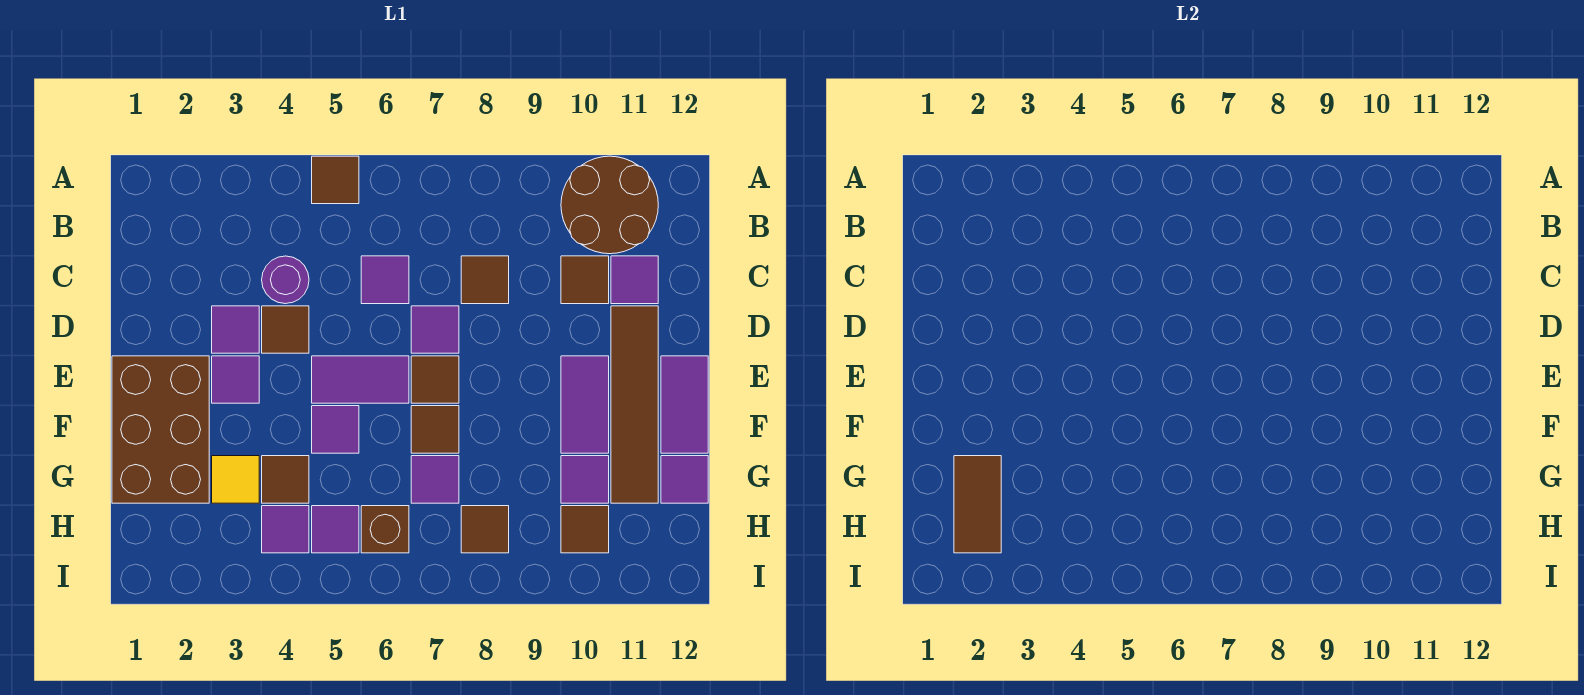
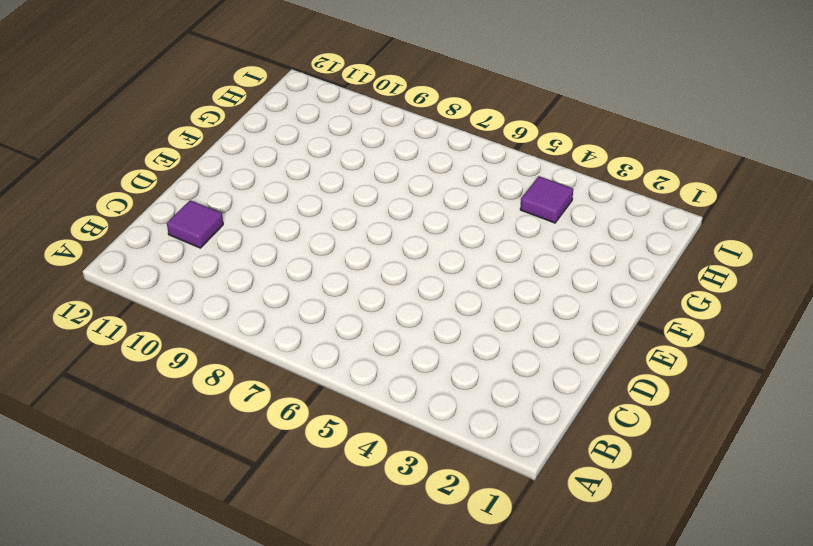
none -> brown tile A5 level 1
none -> brown round brick A10:B11 level 1
none -> purple round brick C4 level 1
none -> purple tile C6 level 1

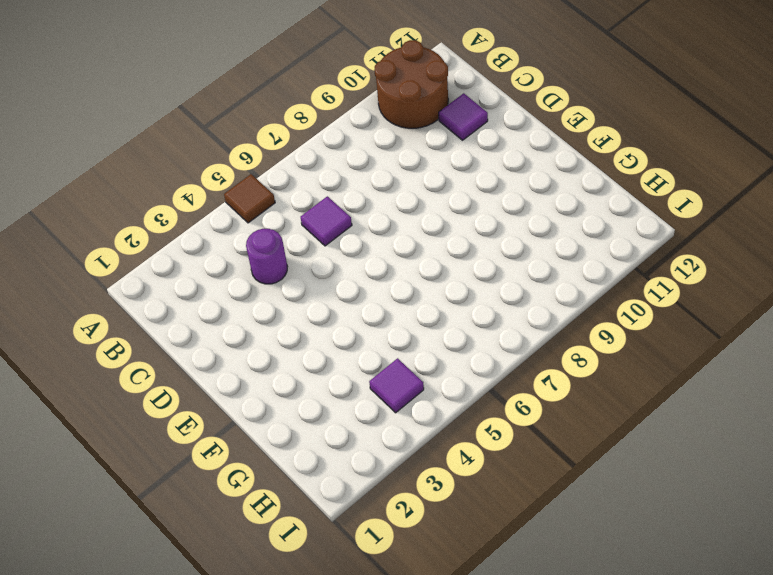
none -> brown tile C8 level 1
none -> brown tile C10 level 1
none -> purple tile D3 level 1
none -> brown tile D4 level 1

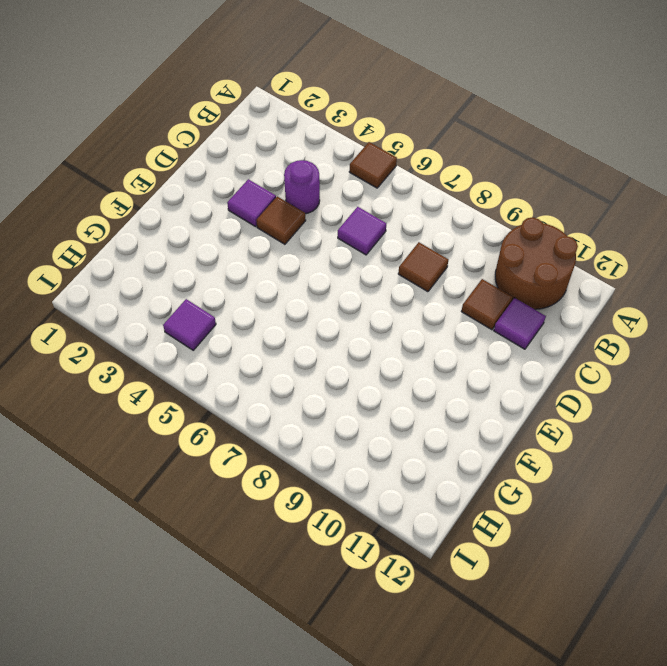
none -> purple tile D7 level 1
none -> brown tile D11:G11 level 1
none -> brown brick E1:G2 level 1
none -> purple tile E3 level 1

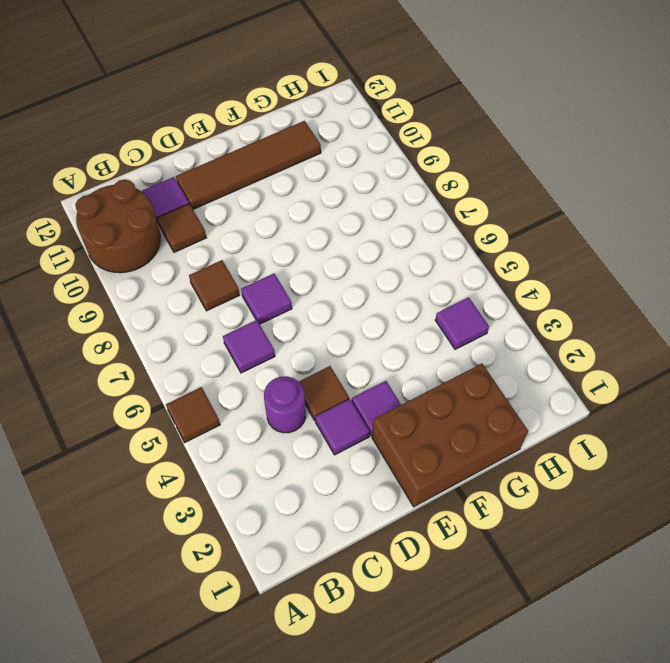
none -> purple tile E5:E6 level 1
none -> brown tile E7 level 1
none -> purple tile E10:F10 level 1
none -> purple tile E12:F12 level 1

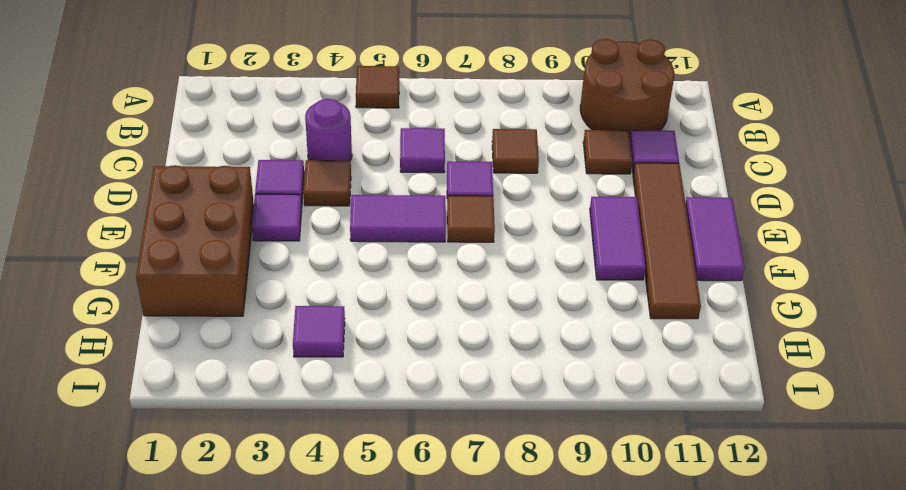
none -> purple tile F5 level 1
none -> brown tile F7 level 1
none -> yellow tile G3 level 1
none -> brown tile G4 level 1

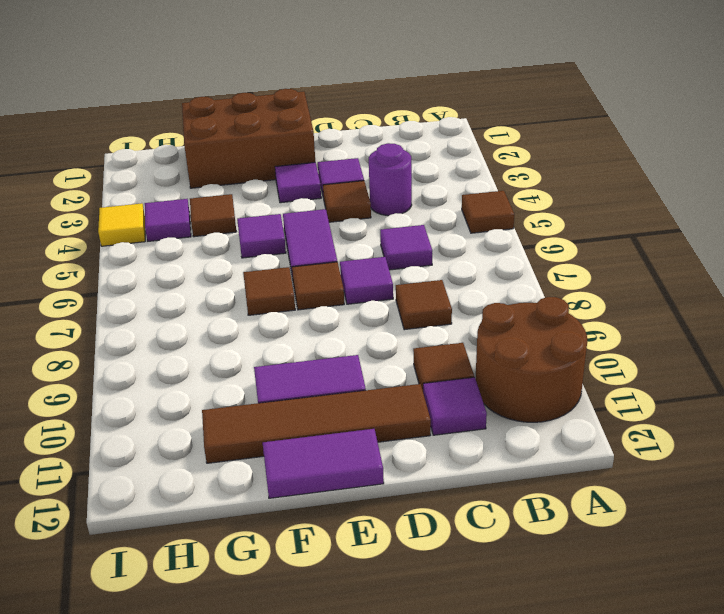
yellow tile I4 level 1 -> yellow tile G3 level 1
none -> purple tile G7 level 1
none -> purple tile G10 level 1
none -> purple tile G12 level 1
none -> purple tile H5 level 1

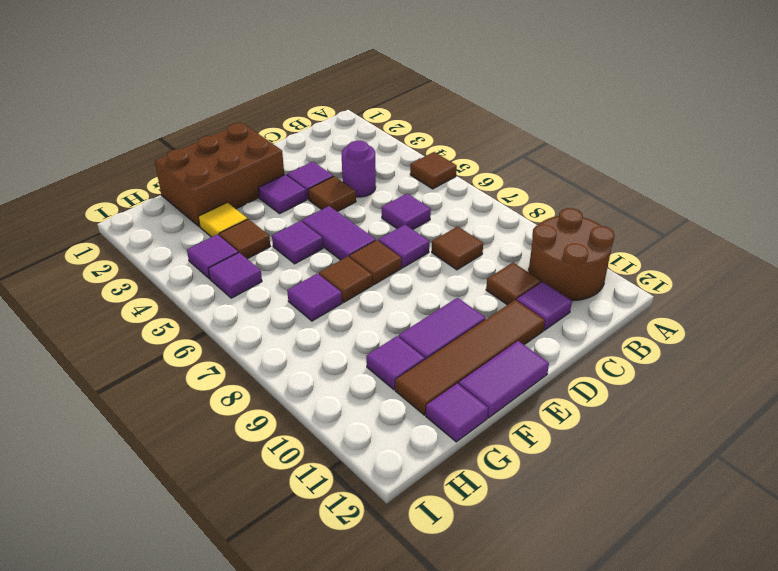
none -> brown brick H6 level 1
none -> brown tile H8 level 1
none -> brown tile H10 level 1
none -> brown tile G2:H2 level 2

